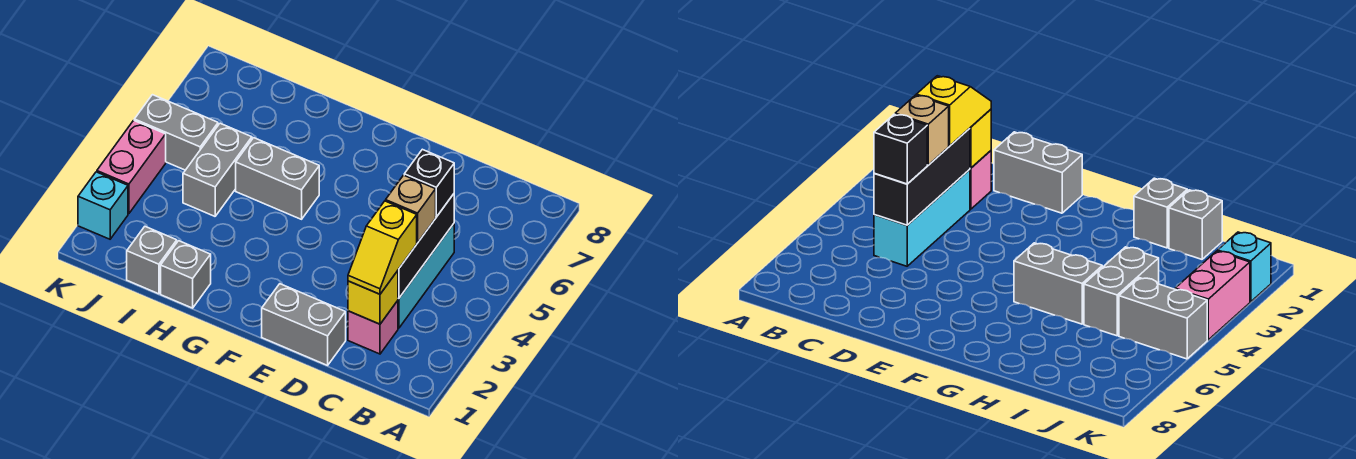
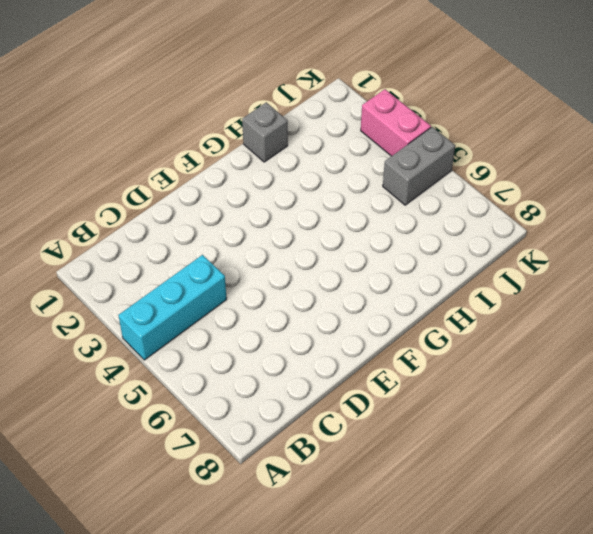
cyan brick A4:C4 level 1 -> cyan brick C3:C5 level 1
none -> pink brick C2 level 1
none -> grey brick D1:E1 level 1
none -> grey brick G5:H5 level 1

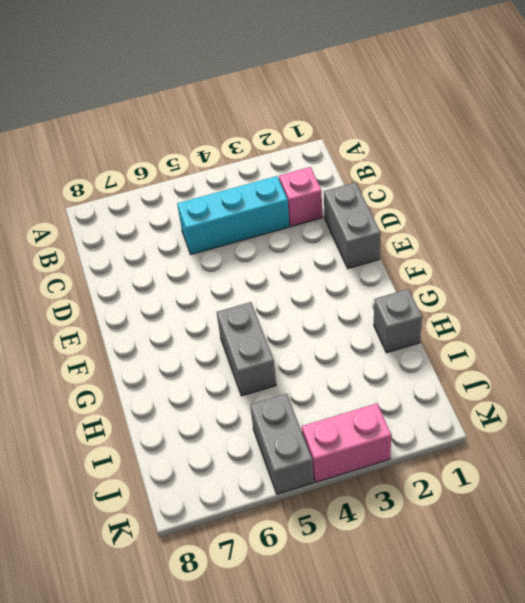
none -> grey brick I1 level 1
none -> grey brick I4:I5 level 1
none -> cyan brick K2 level 1

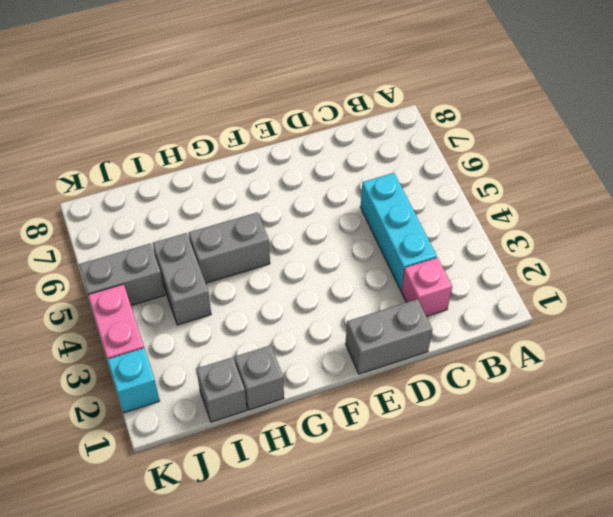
none -> yellow brick C2 level 2
none -> black brick C3:C5 level 2
none -> yellow slope C2:C3 level 3 top 3

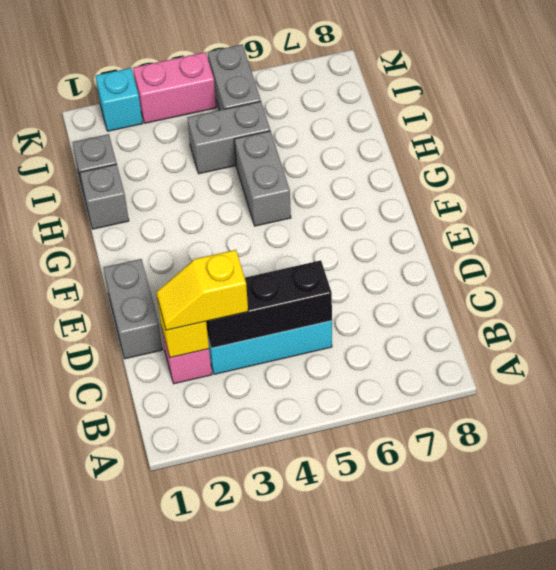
none -> tan brick C4 level 3
none -> black brick C5 level 3

